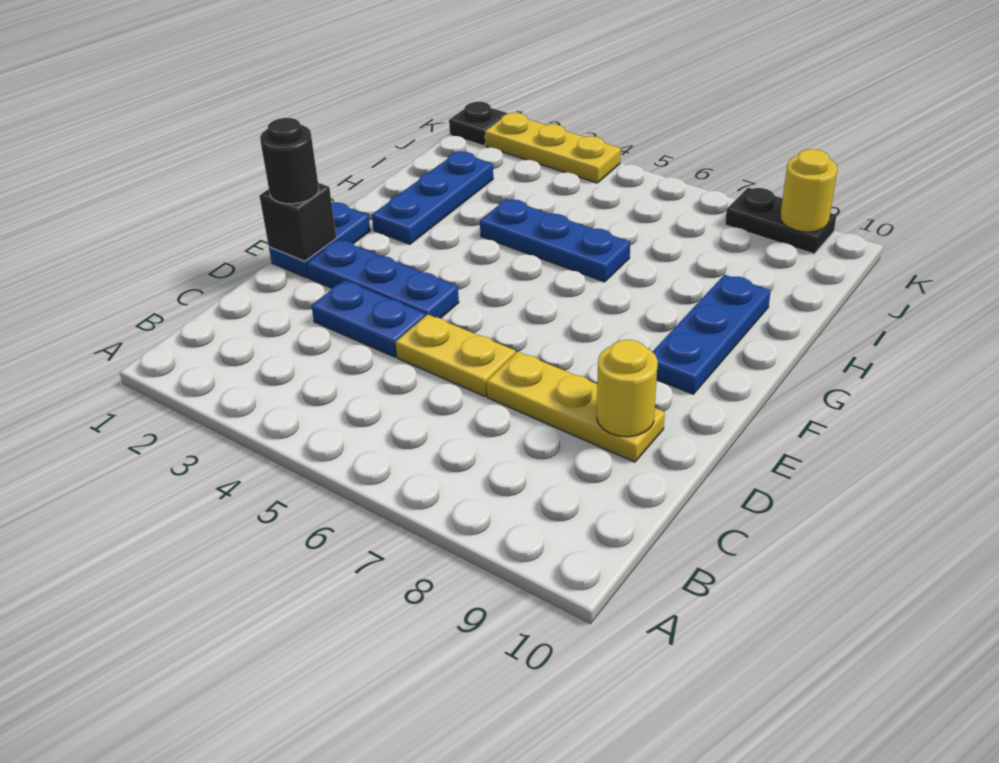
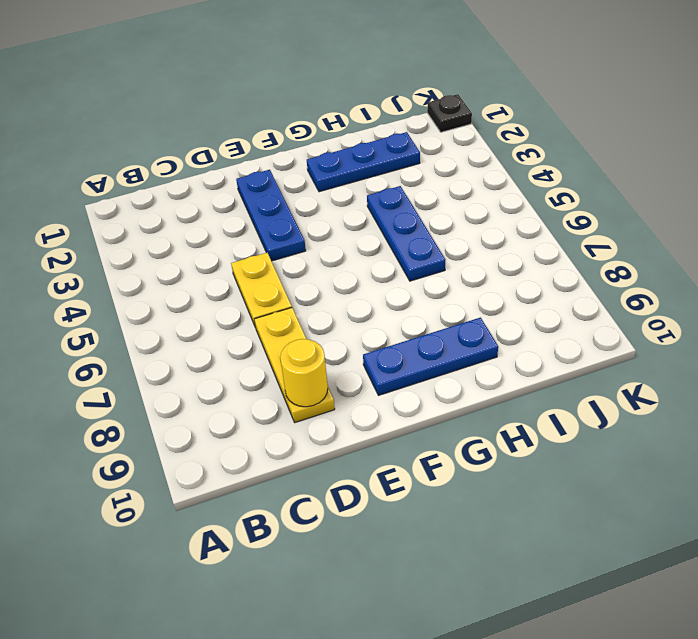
none -> blue plate D3:D4 level 1
none -> blue plate E1:F1 level 1
none -> yellow plate K2:K4 level 1

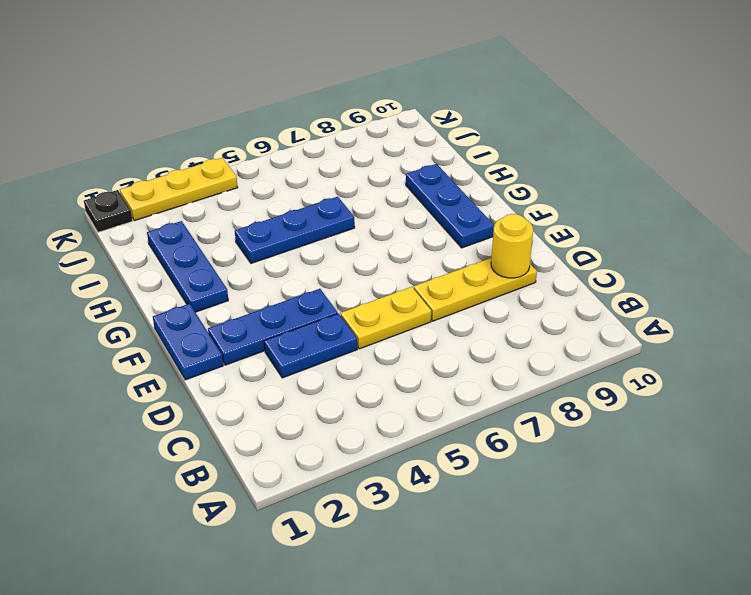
none -> black plate K8:K9 level 1
none -> black brick E1 level 2
none -> yellow round brick K9 level 2

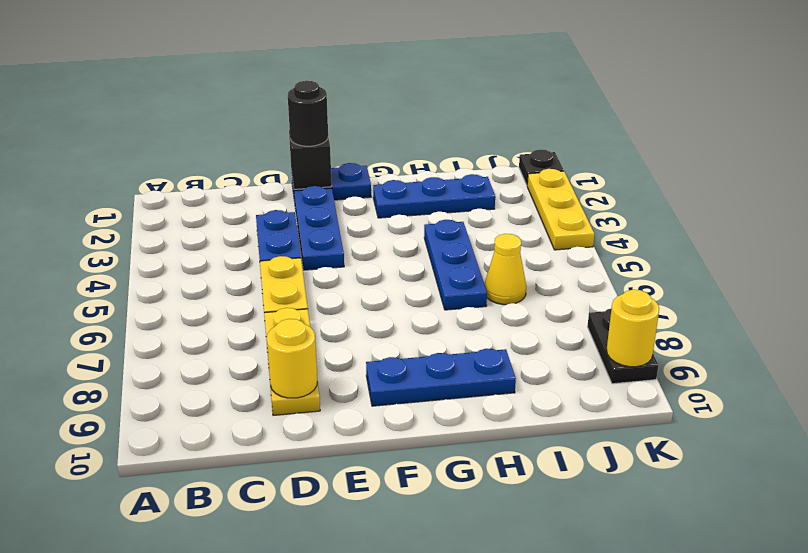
yellow cone I6 level 1 -> none

